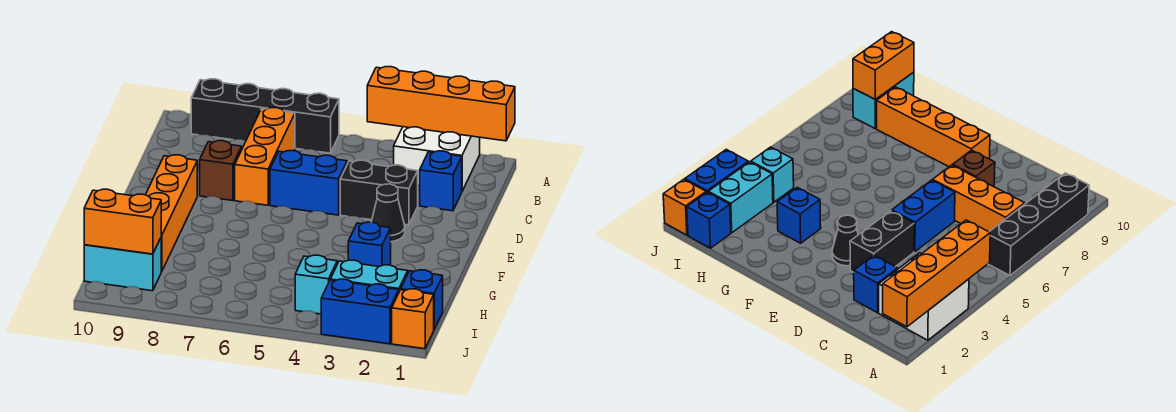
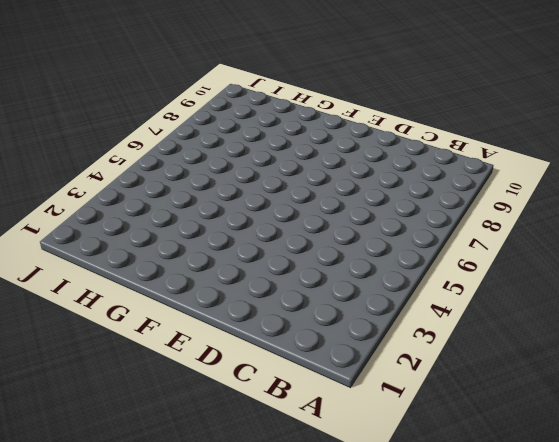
none -> white brick A2:B3 level 1
none -> black brick A6:A9 level 1
none -> orange brick B7:D7 level 1

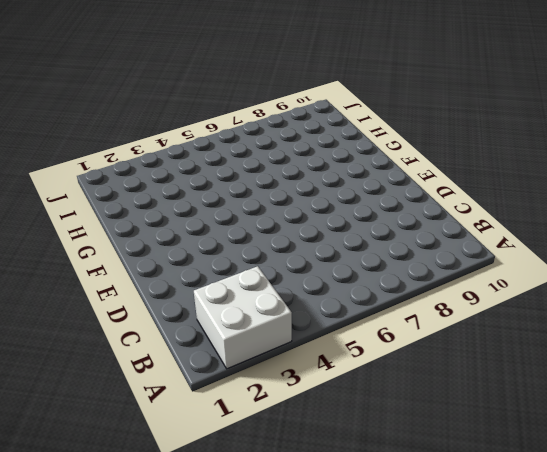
none -> black brick A6:A9 level 1
none -> orange brick B7:D7 level 1
none -> blue brick C2 level 1

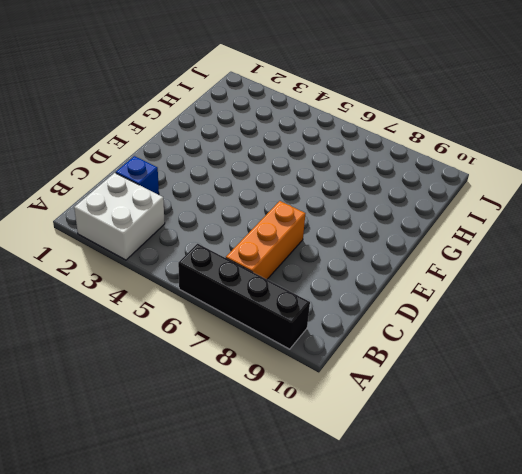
none -> black brick D3:D4 level 1
none -> blue brick D5:D6 level 1
none -> brown brick D8 level 1

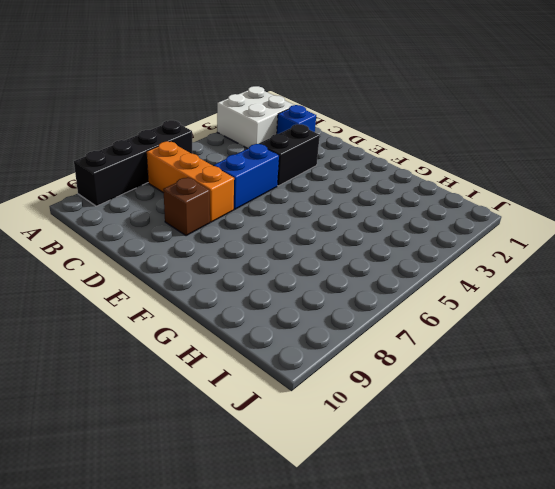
none -> black cone E3 level 1
none -> orange brick E9:H9 level 1
none -> blue brick G3 level 1

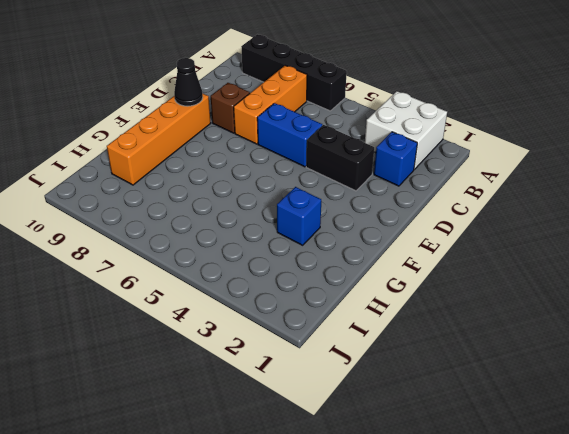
black cone E9 level 2 -> black cone E3 level 1
none -> blue brick I1 level 1
none -> cyan brick I2:I3 level 1
none -> cyan brick I4 level 1

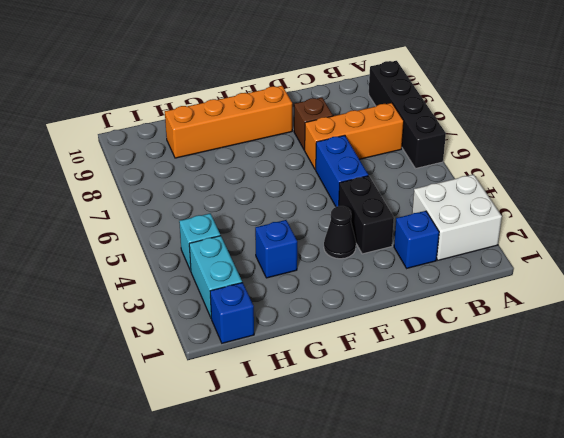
none -> cyan brick I9:I10 level 1
none -> orange brick J1 level 1
none -> blue brick J2:J3 level 1

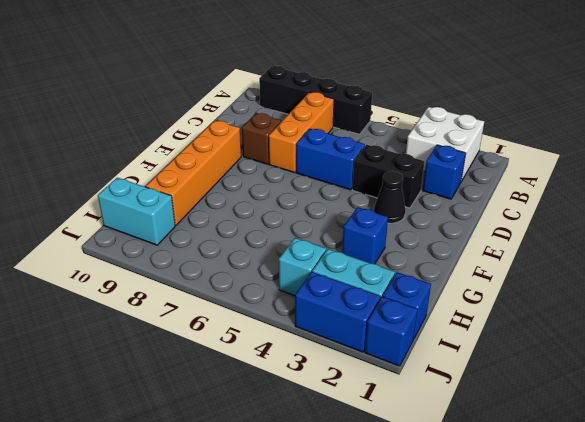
blue brick J1 level 1 -> orange brick J1 level 1
none -> orange brick A1:A4 level 2
none -> orange brick I9:I10 level 2

